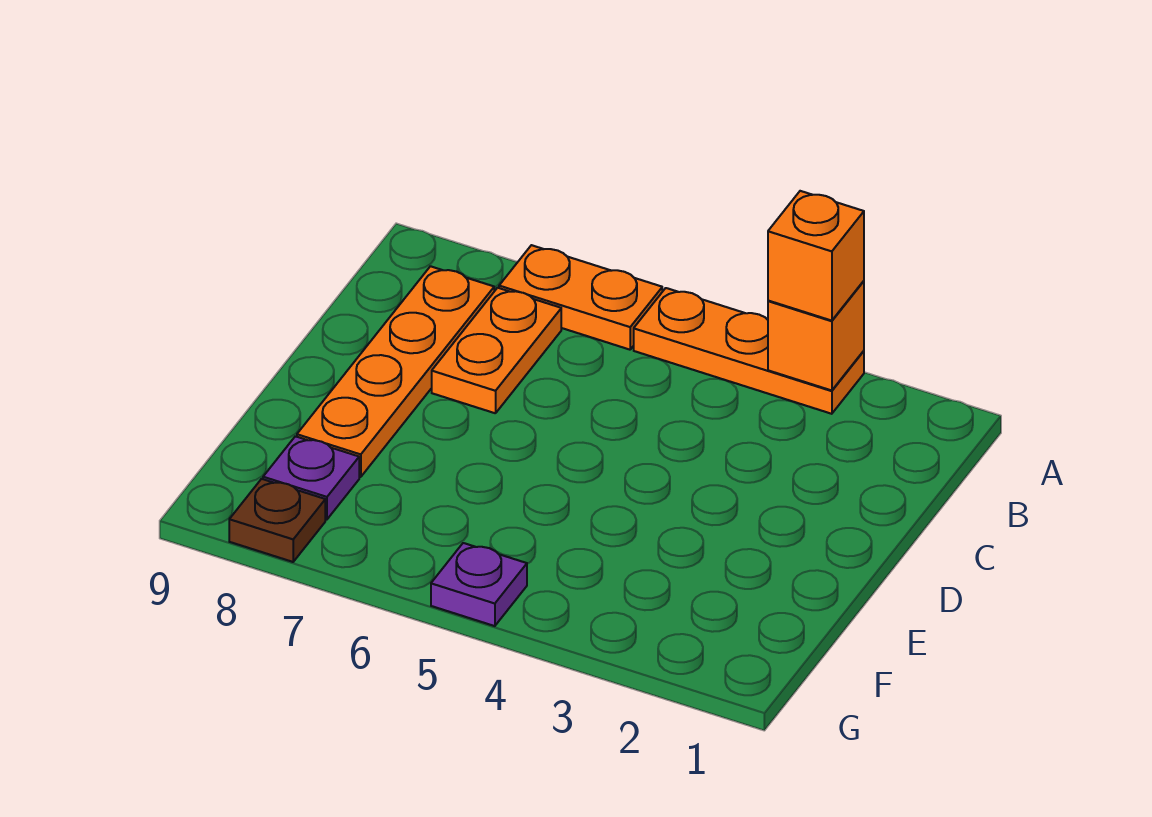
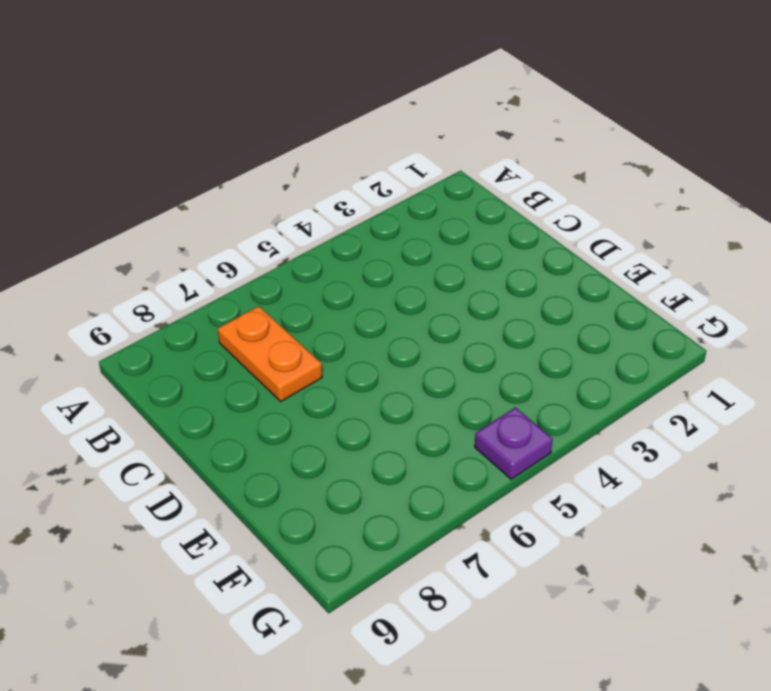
none -> orange plate A3:A5 level 1
none -> orange plate A6:A7 level 1

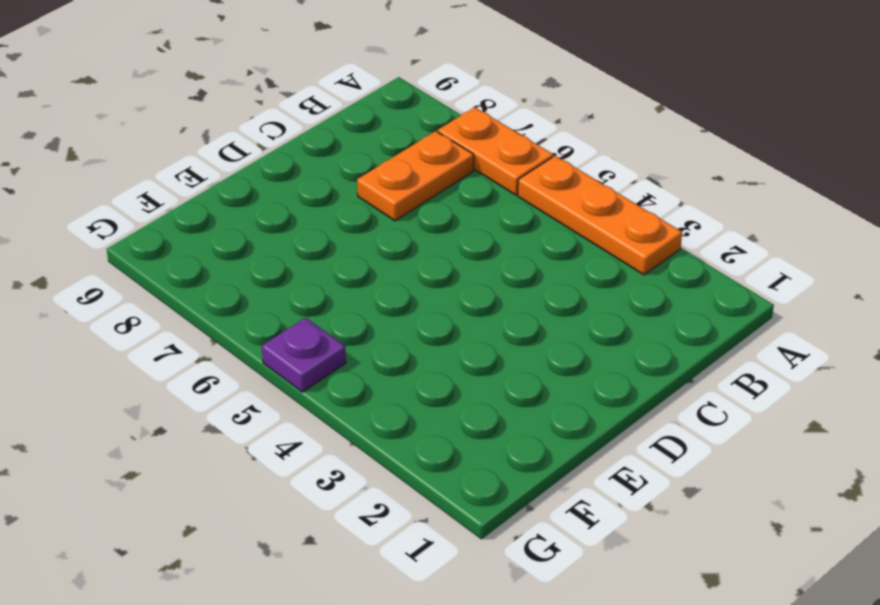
none -> orange plate B8:E8 level 1
none -> purple plate F8 level 1

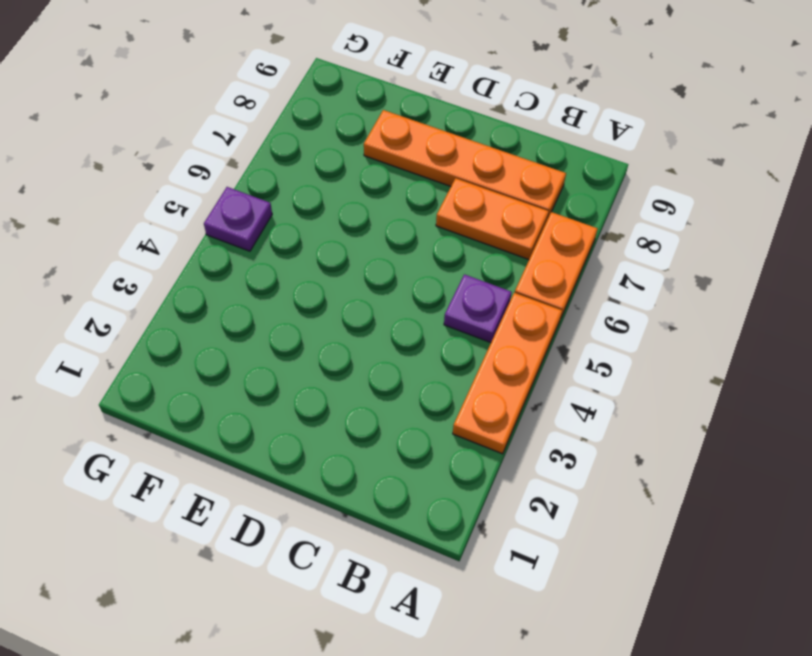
purple plate B5 level 1 -> purple plate F8 level 1
none -> brown plate G8 level 1
none -> orange brick A3 level 2

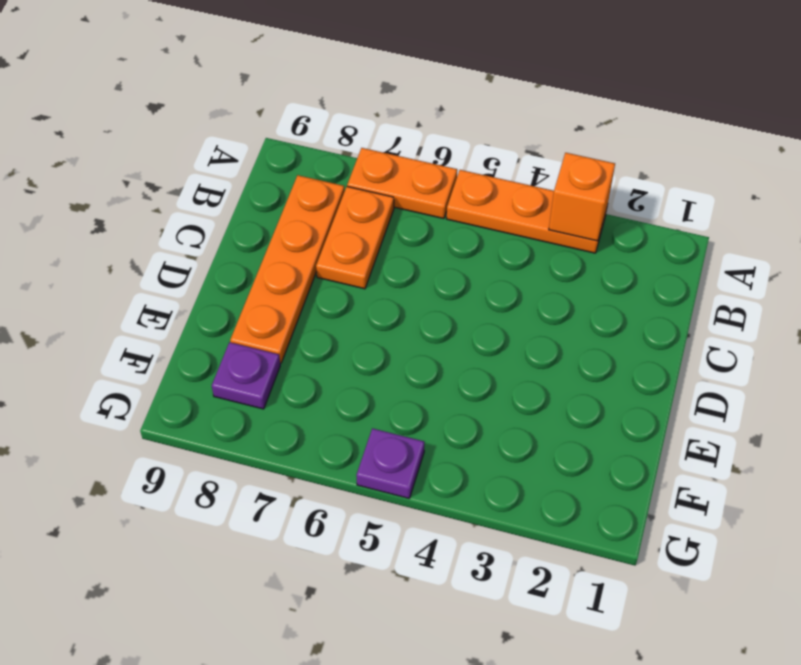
none -> brown plate G8 level 1
none -> orange brick A3 level 3

